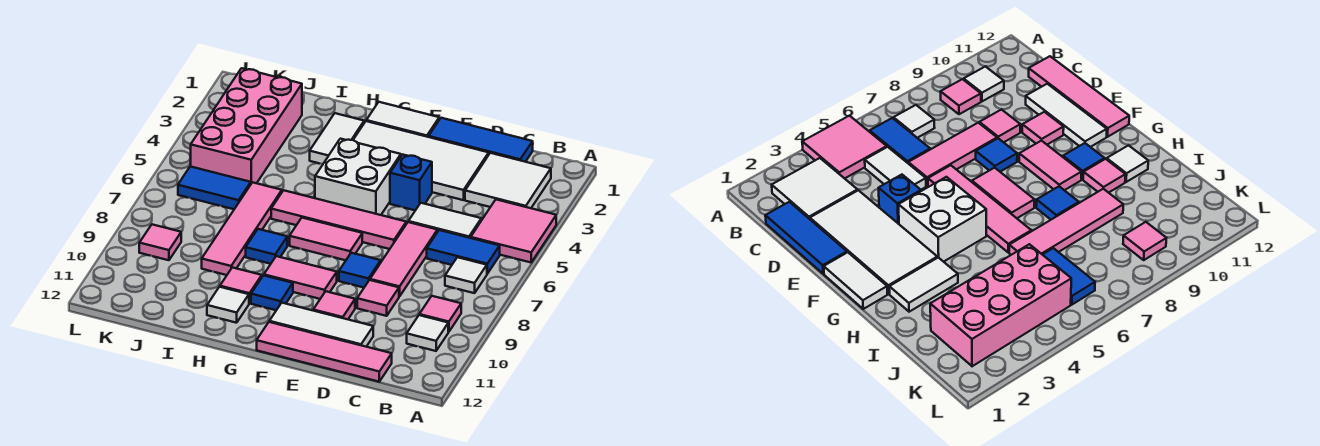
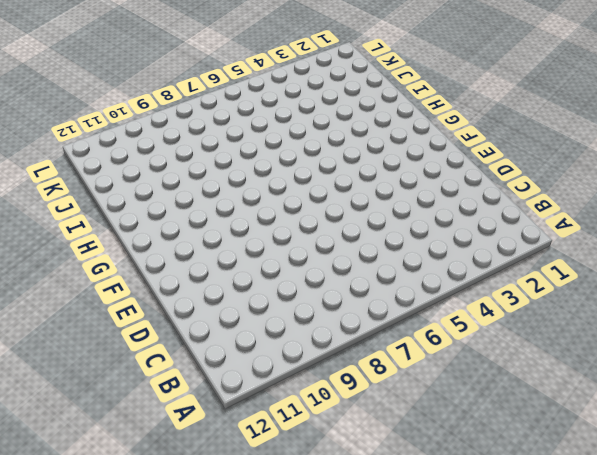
none -> pink tile A4:B5 level 1
none -> white tile B2:C3 level 1
none -> blue tile B6:C6 level 1
none -> white tile B7 level 1

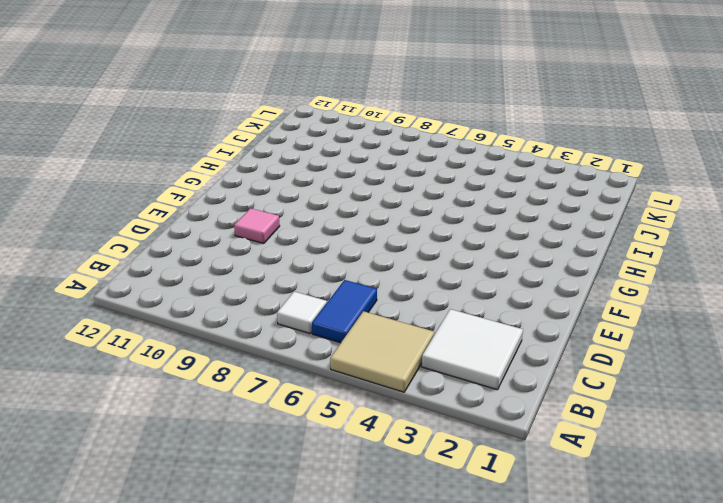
tan tile A4:B5 level 1 -> pink tile A4:B5 level 1
none -> pink tile B9 level 1
none -> white tile B10 level 1
none -> blue tile C1:E1 level 1
none -> white tile C5:D5 level 1

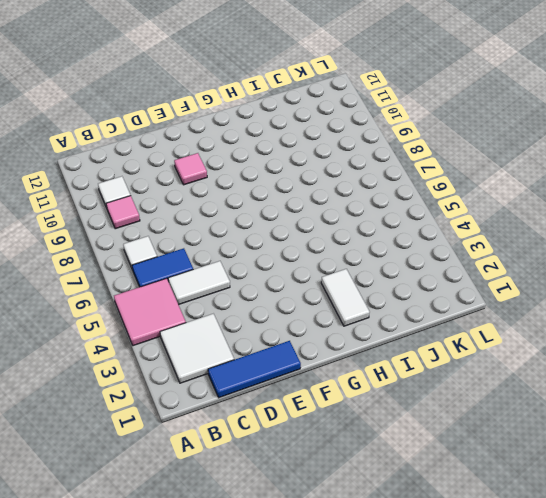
none -> pink tile C12:F12 level 1
none -> white tile D2:G3 level 1
none -> pink tile D6:D8 level 1
none -> pink tile D9 level 1

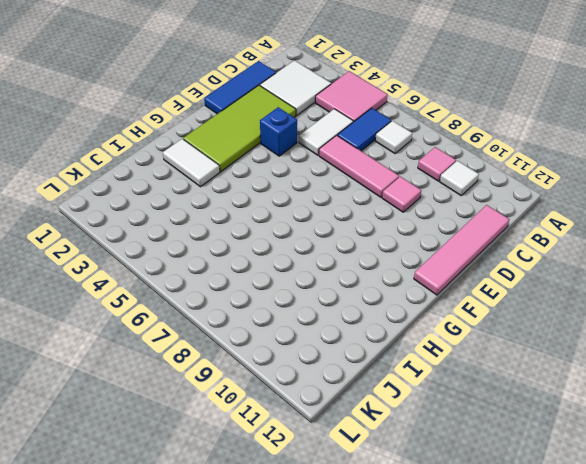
lime tile D2:G3 level 1 -> white tile D2:G3 level 1
none -> white tile D11:F11 level 1
none -> pink tile E6:H6 level 1
none -> blue tile E8 level 1
none -> pink tile E10 level 1

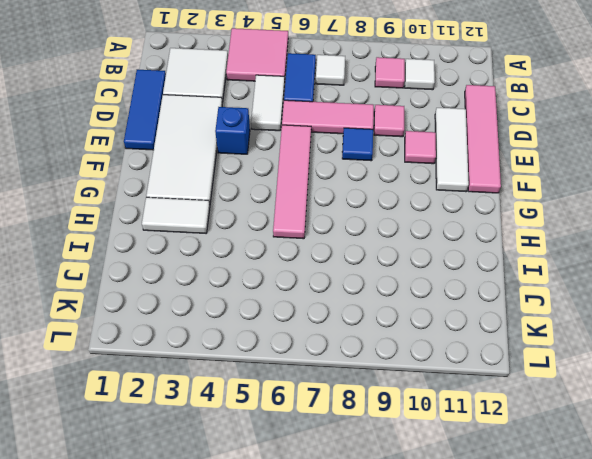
none -> white tile F1:G1 level 1
none -> white brick F4:G5 level 1
none -> pink tile F7:G7 level 1
none -> pink tile F9:G9 level 1

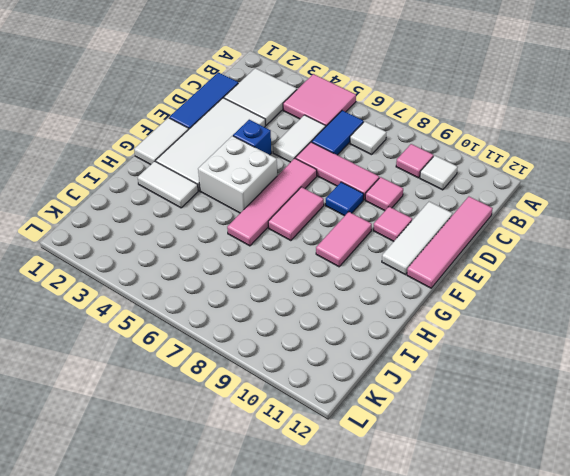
none -> blue tile G10 level 1
none -> blue tile H8 level 1
none -> pink tile H10 level 1
none -> white tile H11 level 1

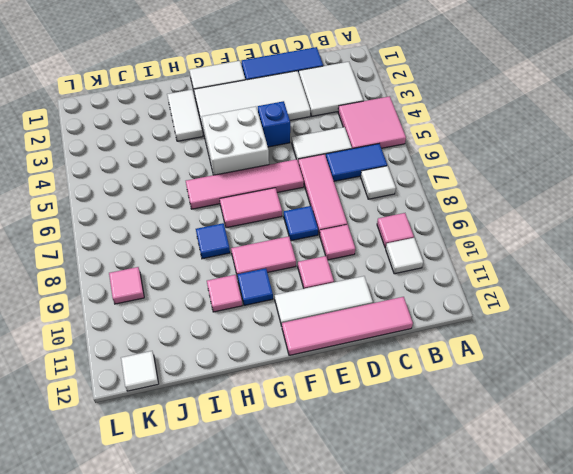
white tile K12 level 1 -> white tile H11 level 1
none -> pink tile I6:I9 level 1
none -> pink brick J2:K5 level 1
none -> blue tile J6:K6 level 1

